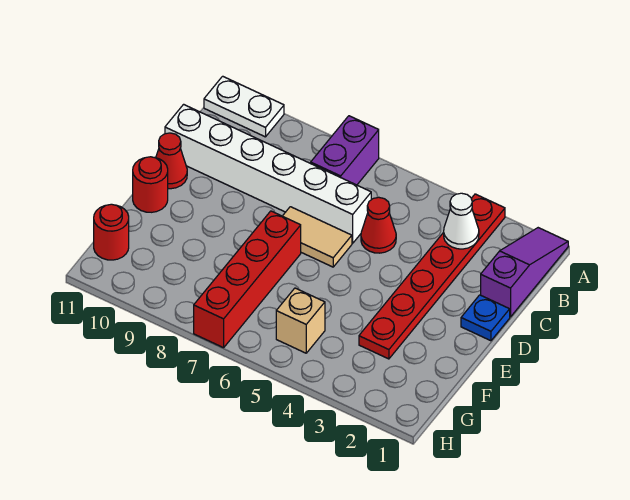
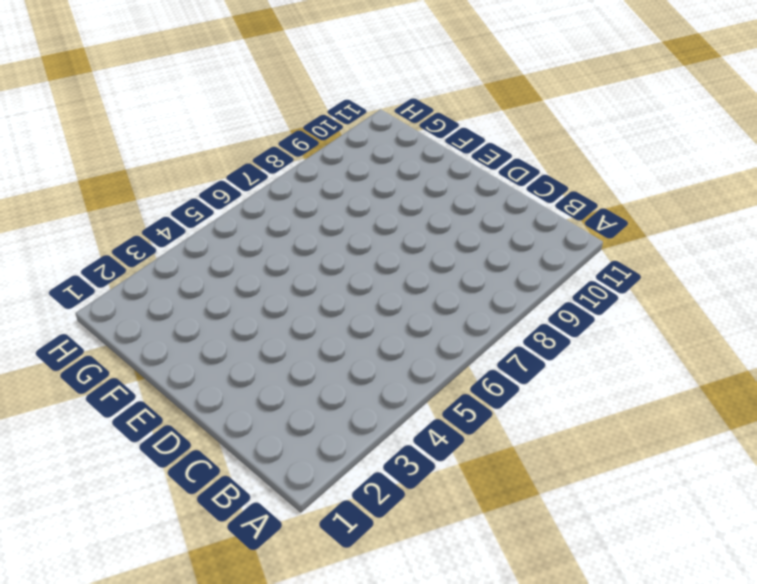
none -> purple slope A1:C1 level 1 top C
none -> red plate A3:F3 level 1
none -> purple brick A7:B7 level 1

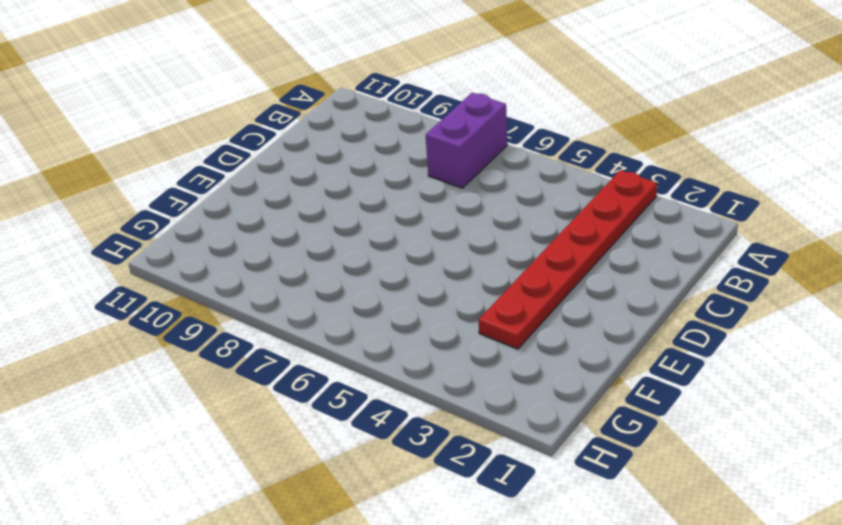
none -> purple slope A1:C1 level 1 top C
none -> white plate A10:A11 level 1
none -> red cone C5 level 1

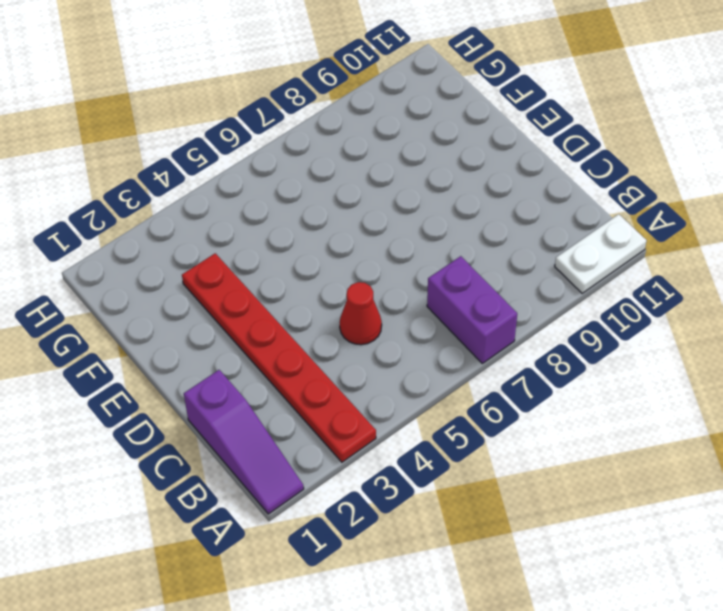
none -> white brick C6:C11 level 1
none -> blue plate D1 level 1
none -> tan tile D6:D7 level 1

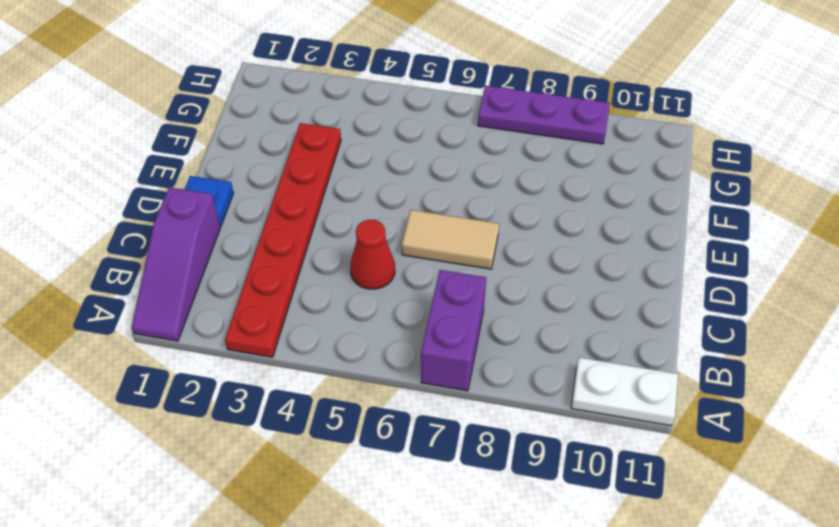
purple plate H7:H9 level 1 -> red brick E7:H7 level 1
none -> white brick C6:C11 level 1
none -> red cone D11 level 1
none -> red round brick E11 level 1

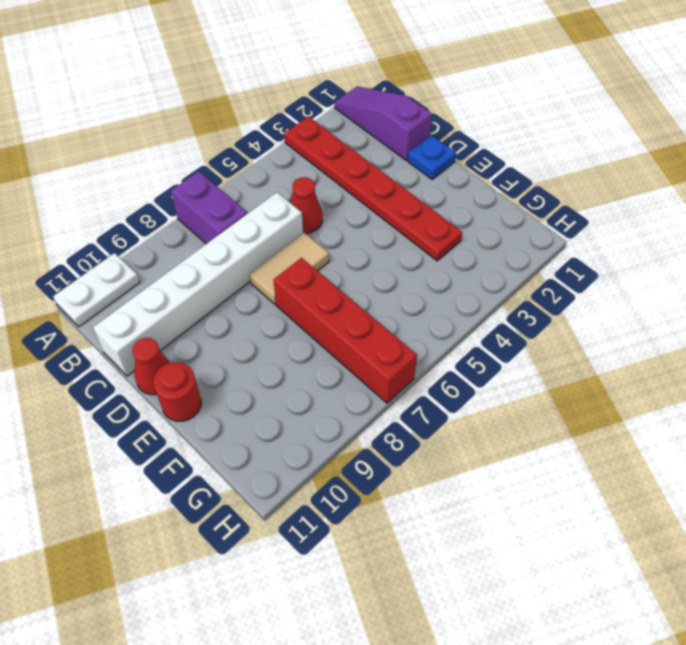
none -> tan brick G5 level 1
none -> red round brick G11 level 1
none -> white cone B3 level 2

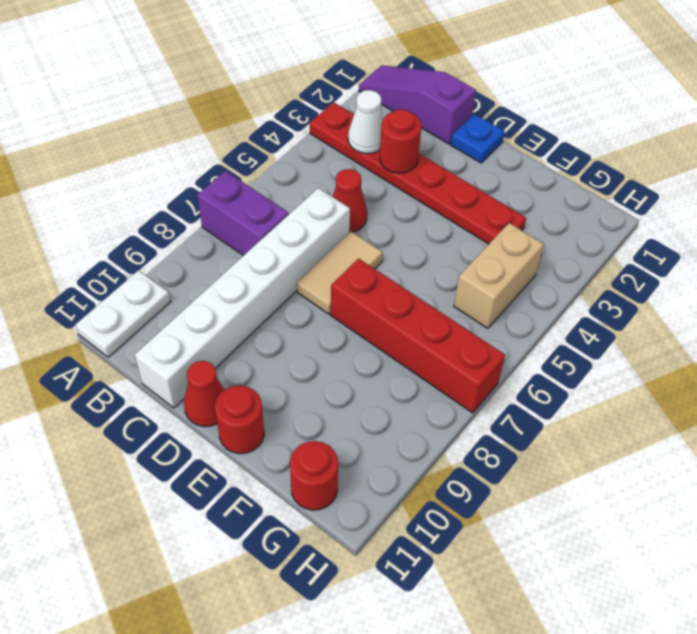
red round brick C3 level 2 -> none
tan brick G4:G5 level 1 -> tan brick G5 level 1

